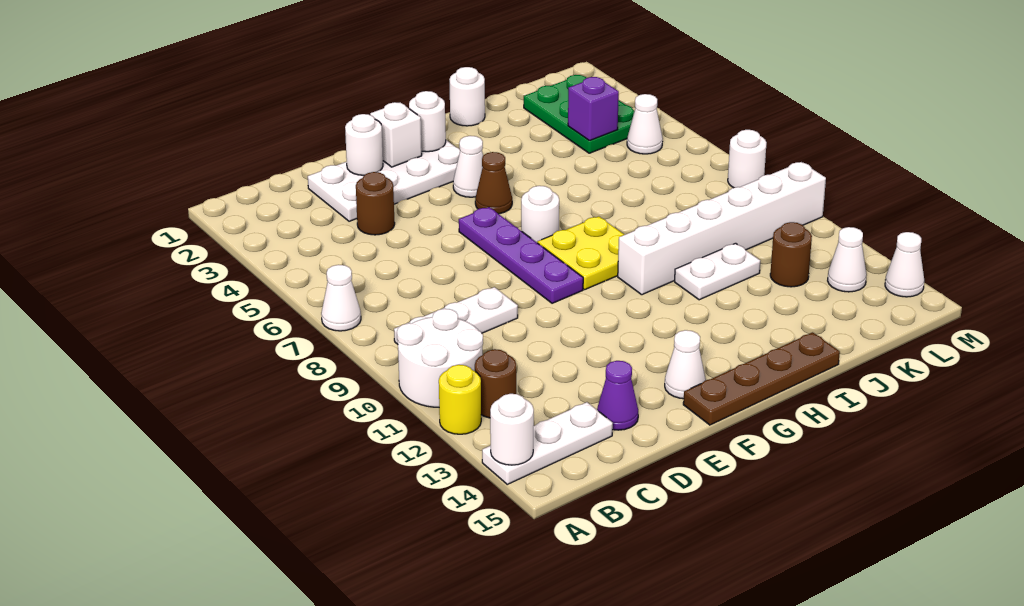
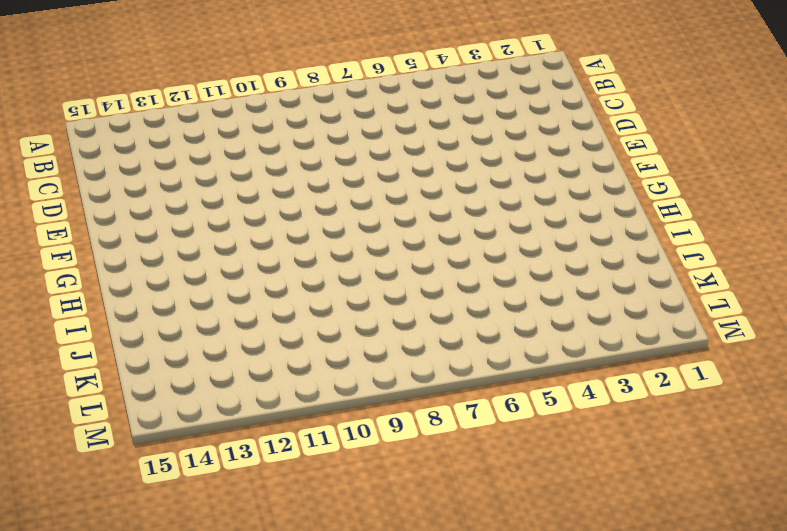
none -> white cone A7 level 1
none -> white round brick A10:B11 level 1
none -> yellow round brick A12 level 1
none -> white plate A14:C14 level 1

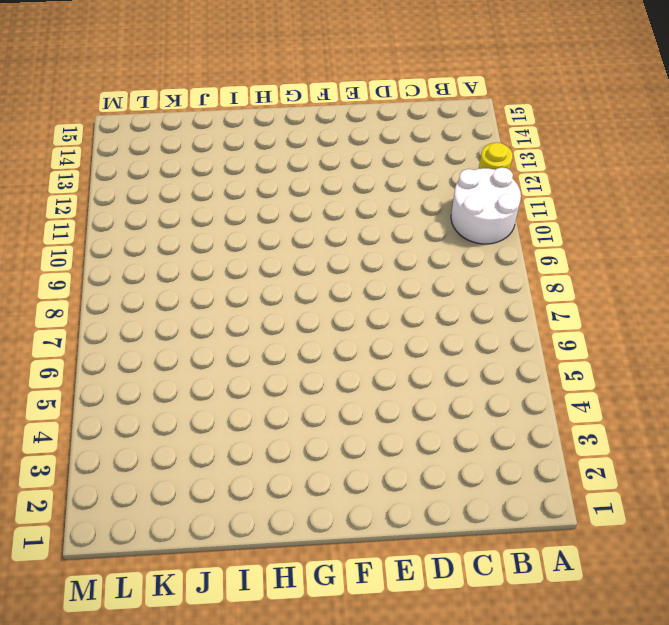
none -> white cone A7 level 1
none -> white plate A14:C14 level 1
none -> white plate B9:D9 level 1
none -> brown round brick B12 level 1

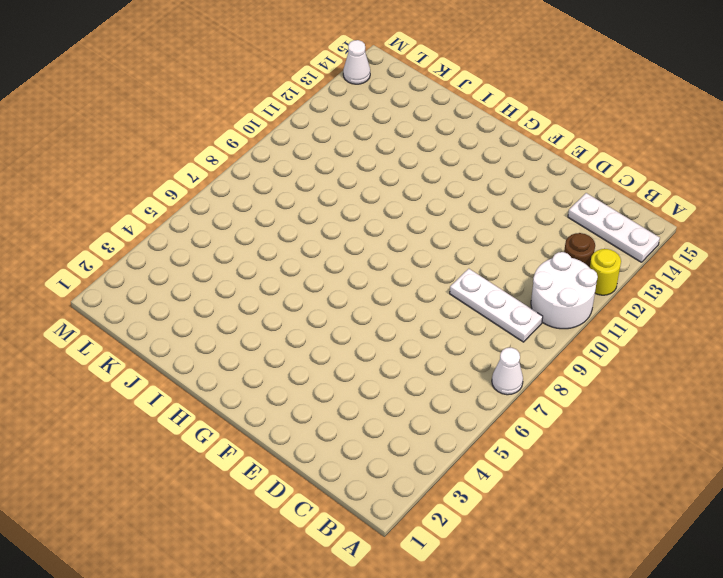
none -> white plate D2:G3 level 1
none -> brown round brick D4 level 1
none -> purple cone D14 level 1
none -> purple plate F6:F9 level 1

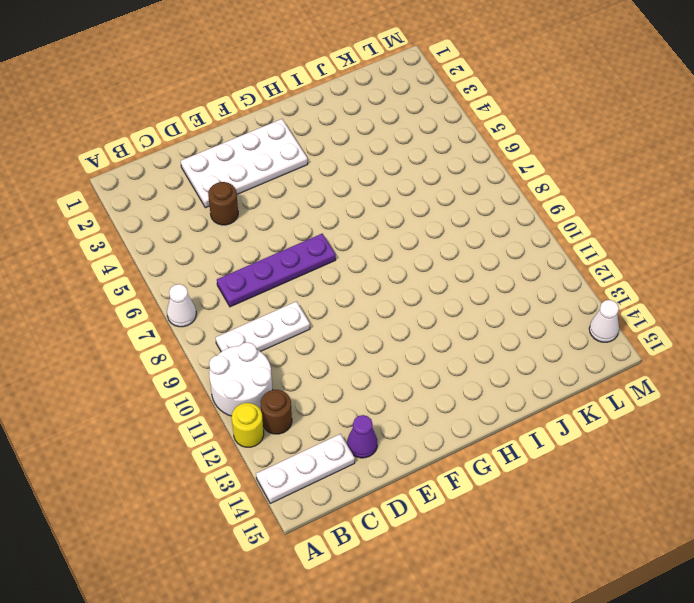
purple plate C7:F7 level 1 -> purple plate F6:F9 level 1
none -> white cone F14 level 1
none -> brown plate F15:I15 level 1
none -> white cone G4 level 1
none -> brown cone G5 level 1

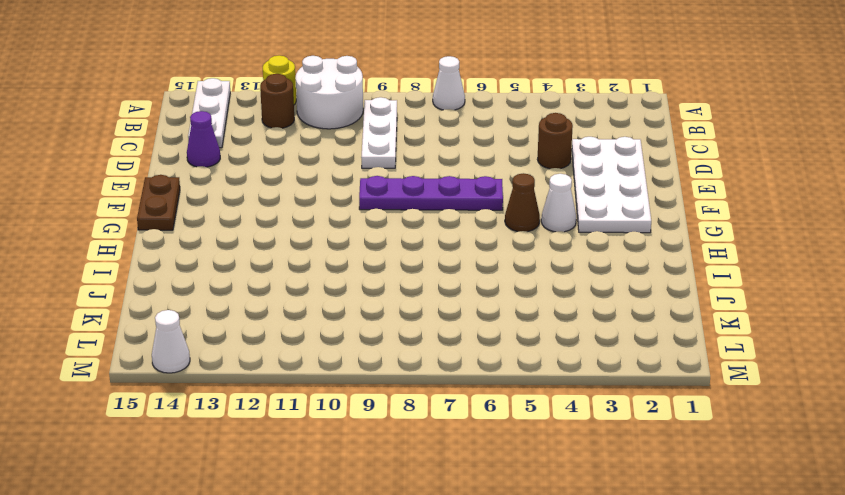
brown plate F15:G15 level 1 -> brown plate F15:I15 level 1
none -> white cone F14 level 1
none -> white round brick G7 level 1
none -> yellow plate G8:H9 level 1
none -> white brick H10:M10 level 1

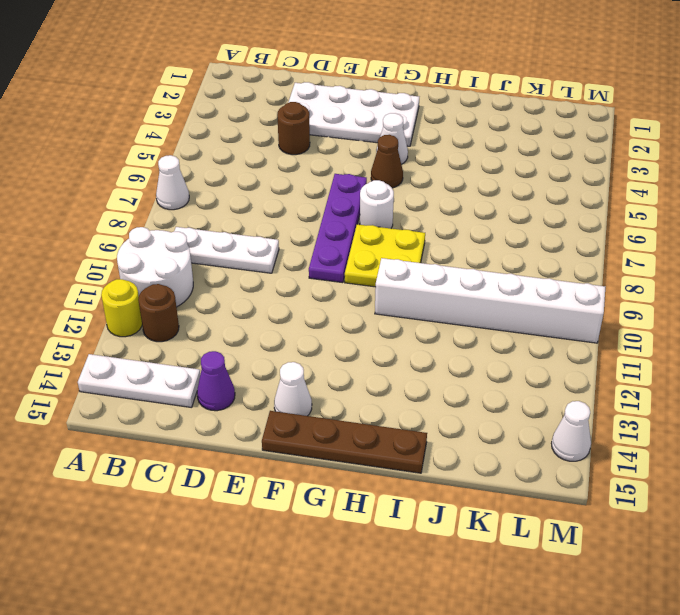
none -> white round brick I1 level 1
none -> white plate I11:J11 level 1
none -> green plate K2:L4 level 1
none -> brown round brick K12 level 1

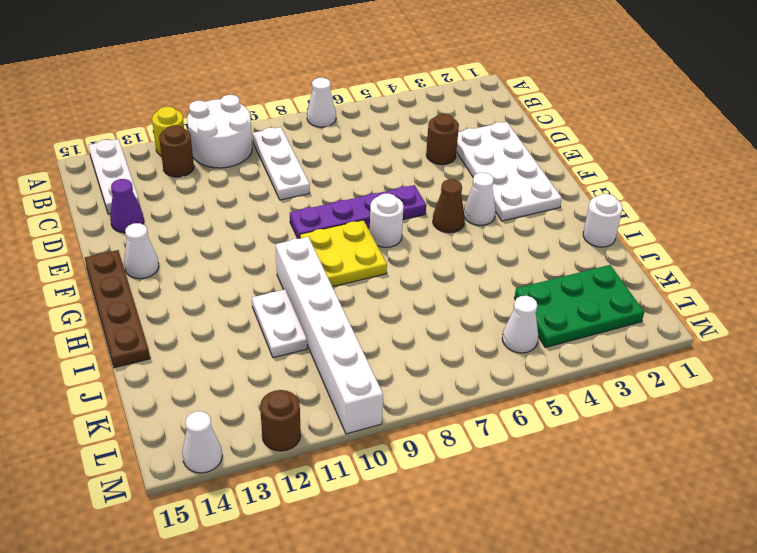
brown round brick M12 level 1 -> brown round brick K12 level 1
none -> white cone L13 level 1
none -> white round brick M8 level 1
none -> white round brick A14 level 2
none -> white round brick E2 level 2

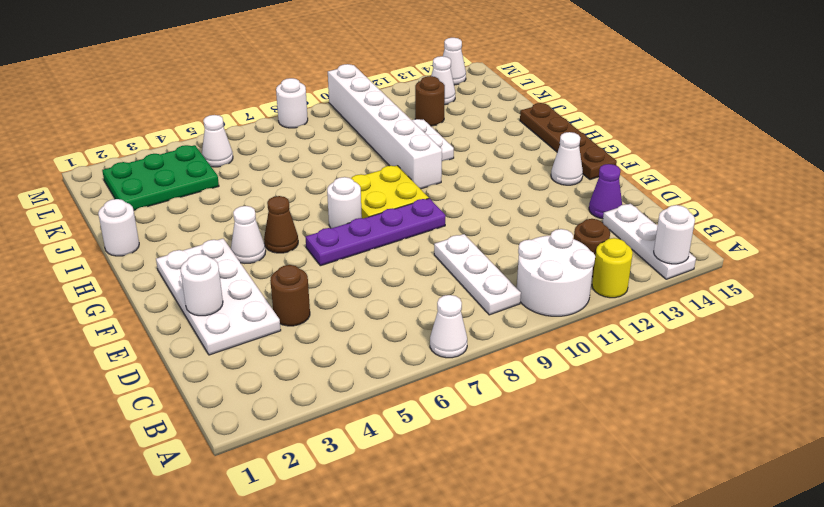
none -> white brick F2 level 2
none -> white round brick G2 level 2
none -> purple brick K4 level 2

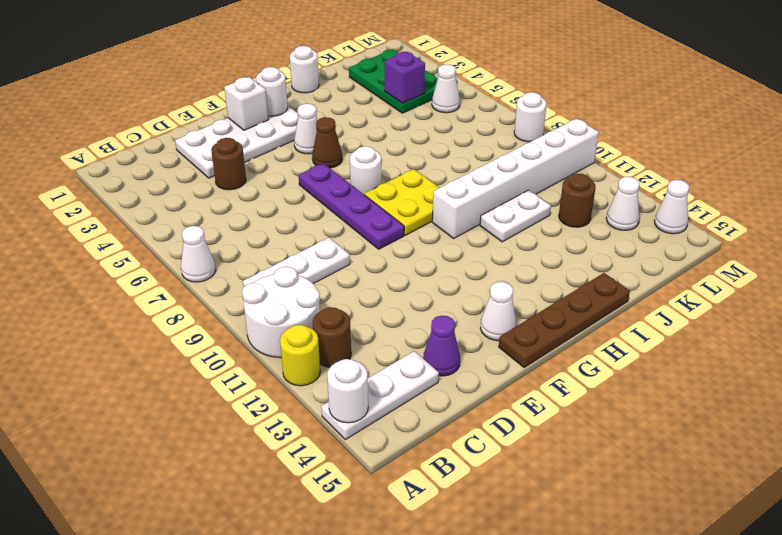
none -> white round brick E2 level 2

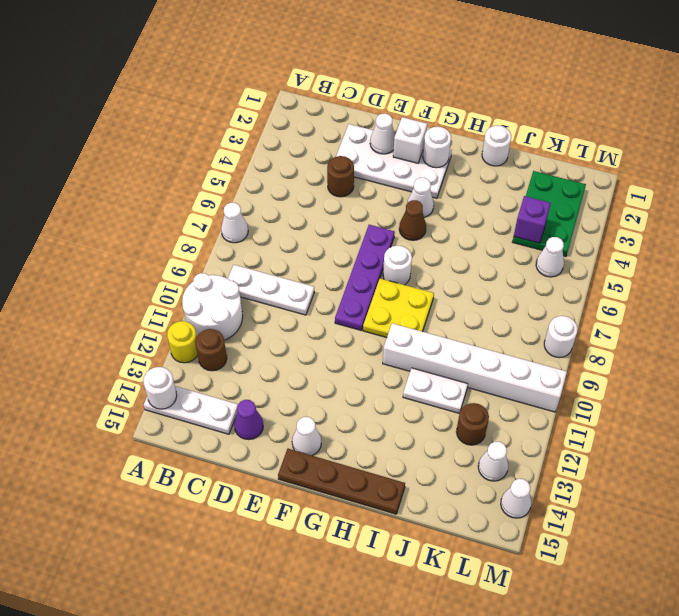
white cone E2 level 2 -> white round brick E2 level 2

